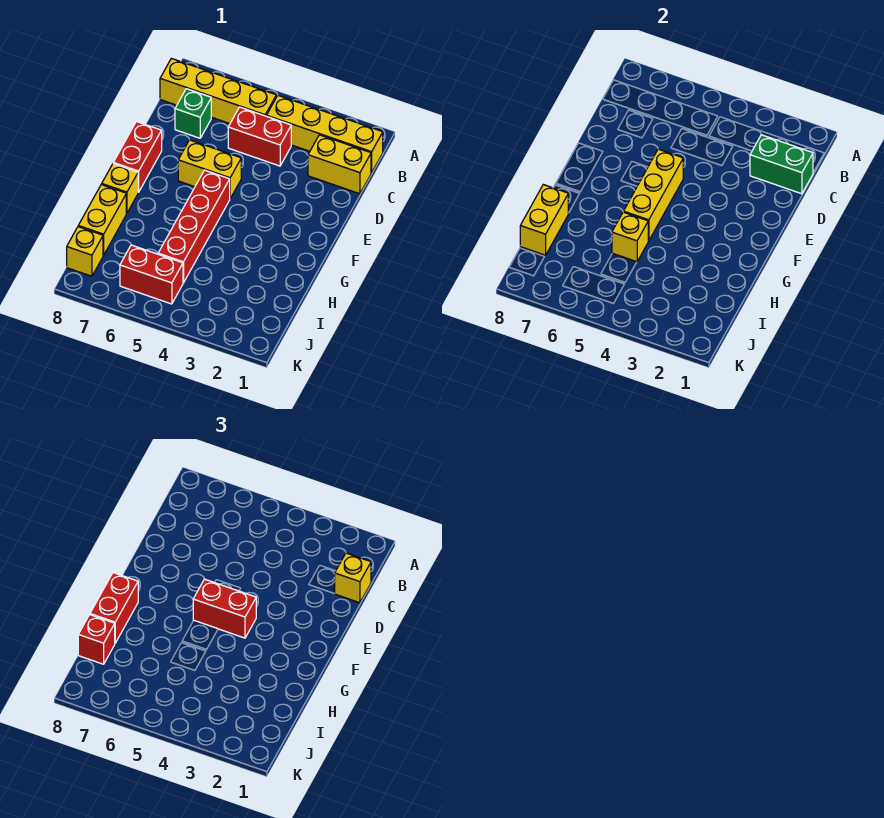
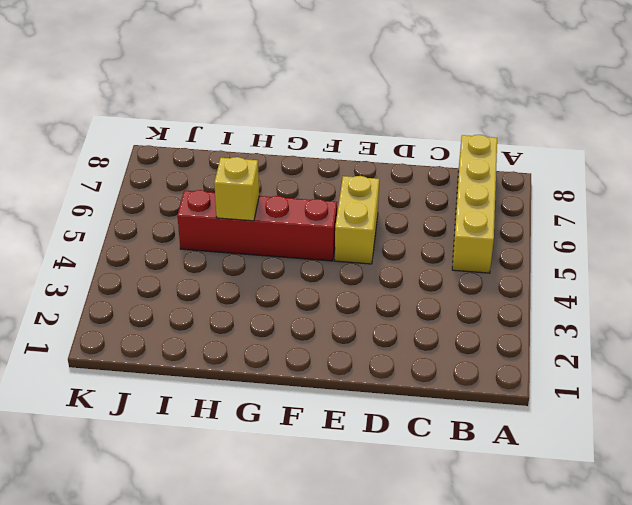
none -> yellow brick B1:B4 level 1
none -> yellow brick C1:C2 level 1
none -> red brick C4:C5 level 1

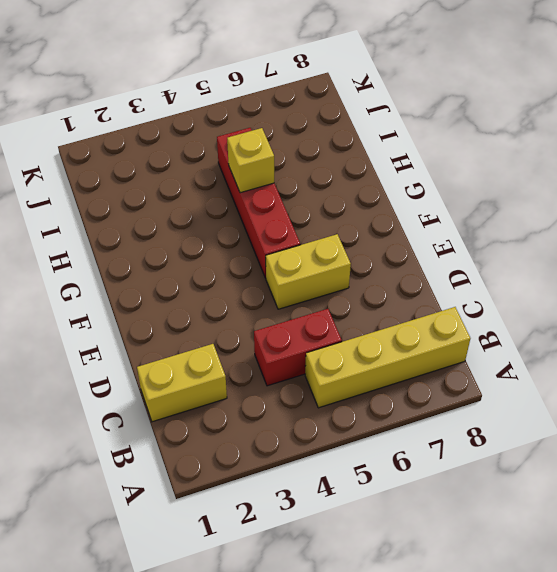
none -> yellow brick B1:B4 level 1
none -> green brick C7 level 1
none -> red brick E8:F8 level 1

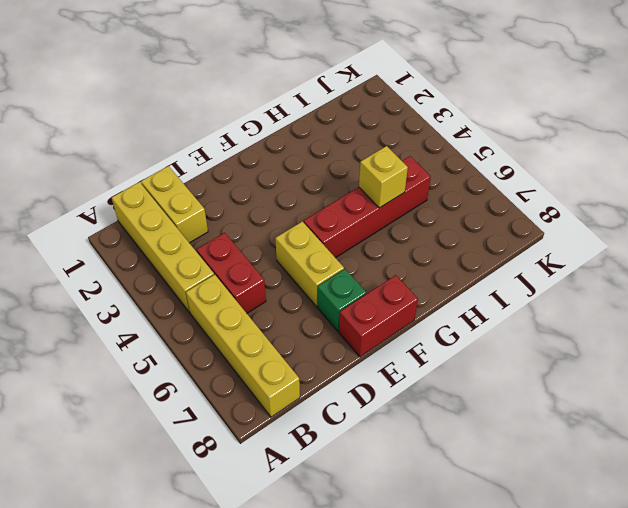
green brick E7 level 1 -> green brick C7 level 1
none -> yellow brick G8 level 1
none -> yellow brick H8:I8 level 1
none -> red brick J5:J6 level 1

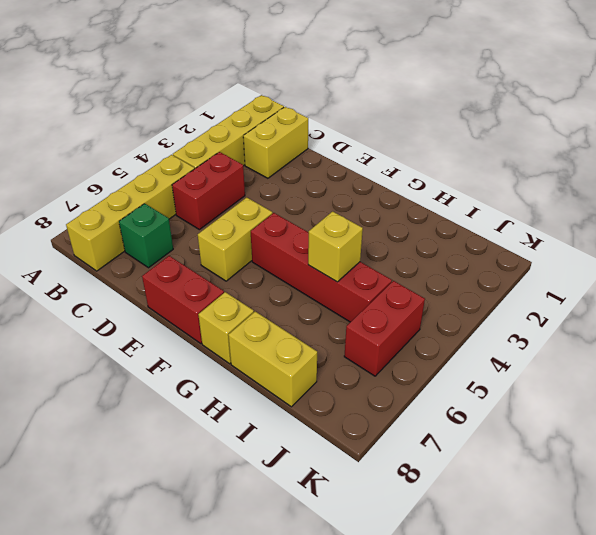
none -> yellow brick J8 level 1
none -> green brick C1:C2 level 2
none -> yellow brick E5:G5 level 2

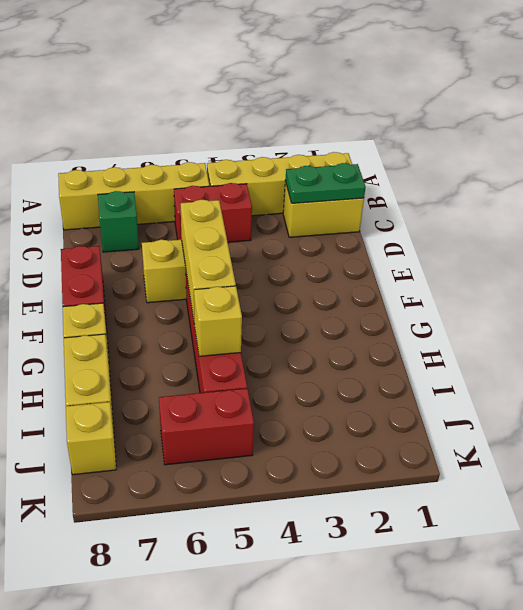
green plate C1:C2 level 2 -> green brick C1:C2 level 2
none -> yellow brick H8:I8 level 2
none -> yellow brick C1 level 3
none -> red brick F4:F5 level 3

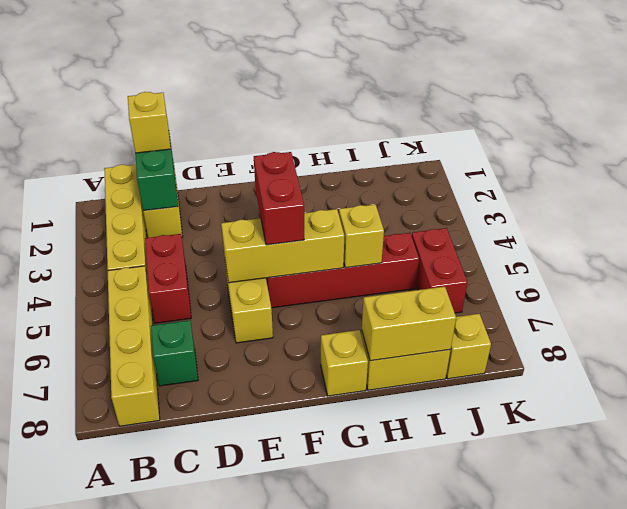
none -> red brick E8:F8 level 1
none -> red brick G8:H8 level 3
none -> red brick I8 level 3

